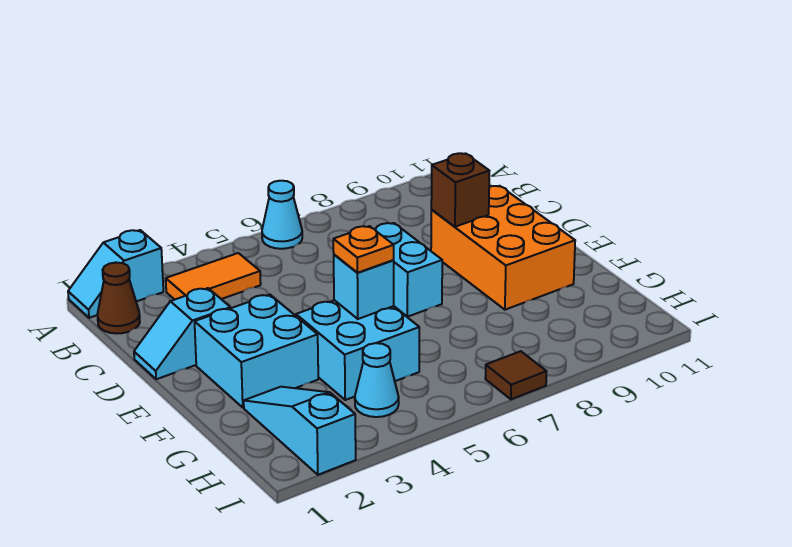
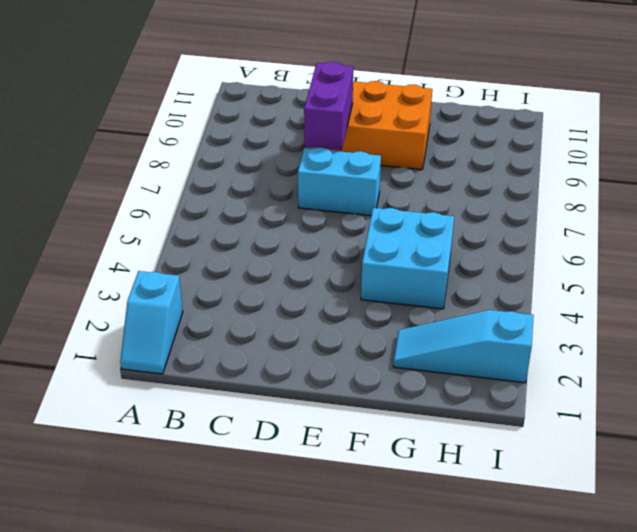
purple brick D8:D9 level 2 -> brown brick D9 level 2
none -> cyan cone A6 level 1
none -> brown cone B1 level 1
none -> orange tile B3:B4 level 1

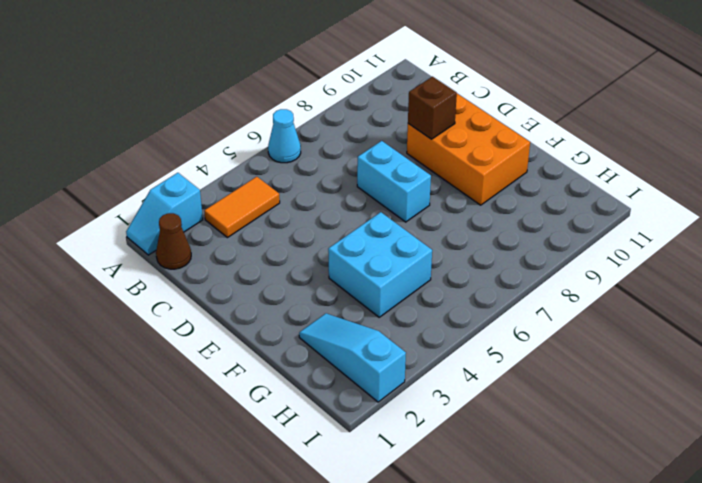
none -> cyan slope D1:D2 level 1 top 2
none -> cyan brick E2:F3 level 1
none -> cyan cone H4 level 1

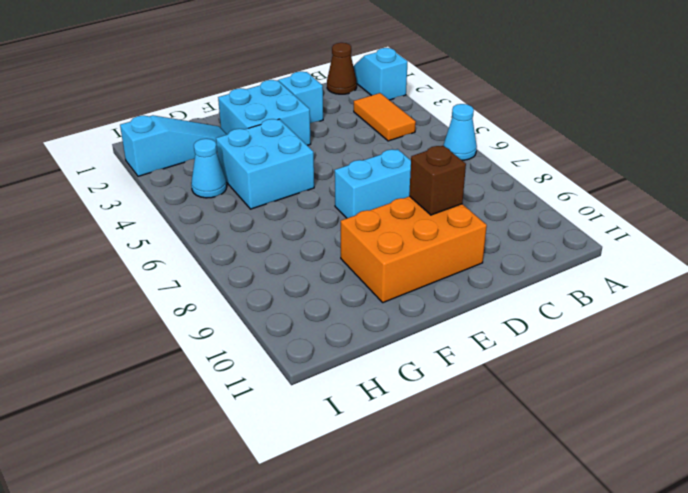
none -> brown tile I7 level 1
none -> cyan brick F5 level 2
none -> orange plate F5 level 3

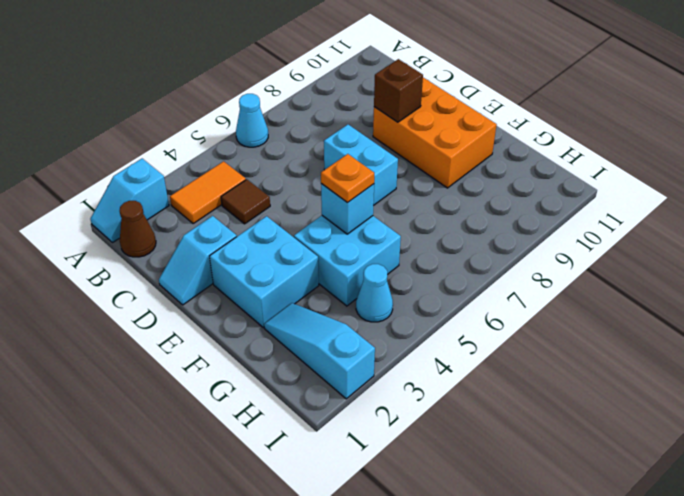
brown tile C4 level 1 -> brown tile I7 level 1

